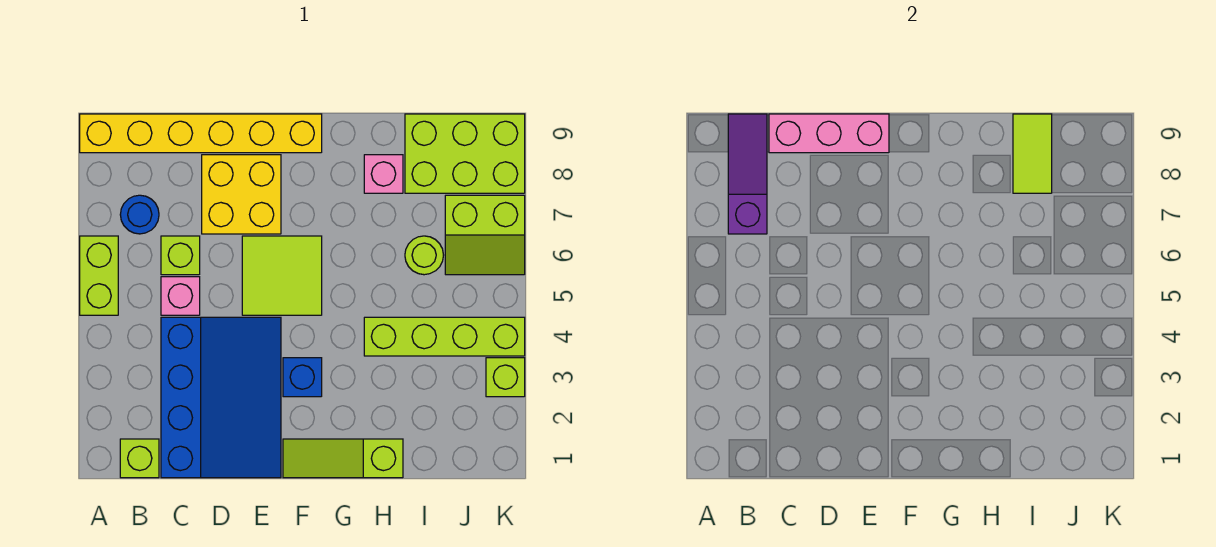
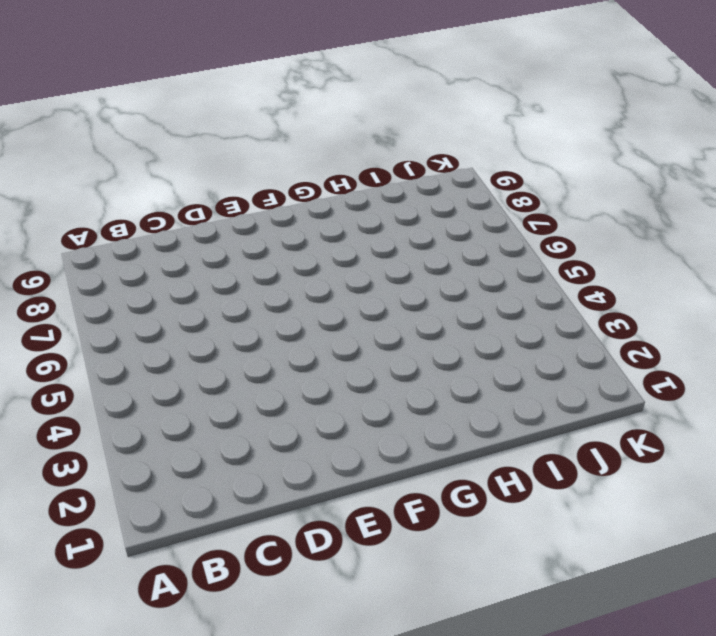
none -> lime brick A5:A6 level 1
none -> yellow brick A9:F9 level 1
none -> lime brick B1 level 1

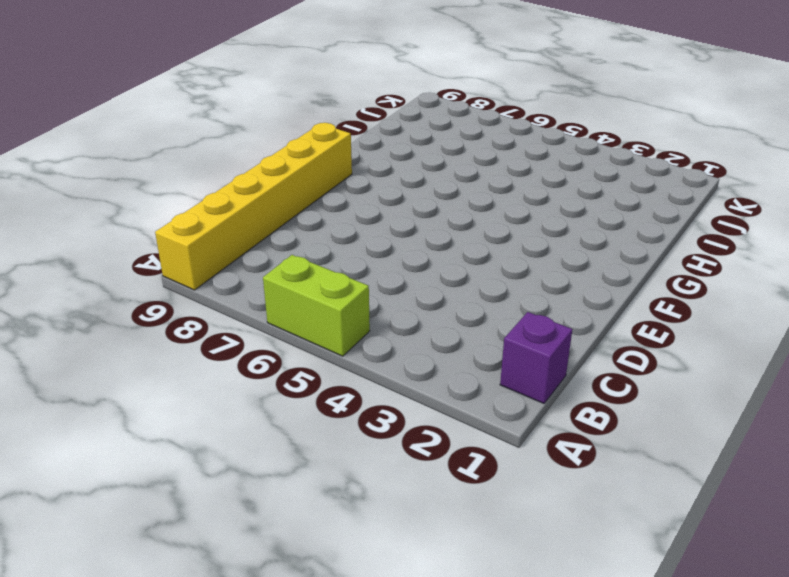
purple brick B1 level 1 -> lime brick B1 level 1
none -> blue round brick B7 level 1
none -> blue slope C1:E4 level 1 top C
none -> pink brick C5 level 1

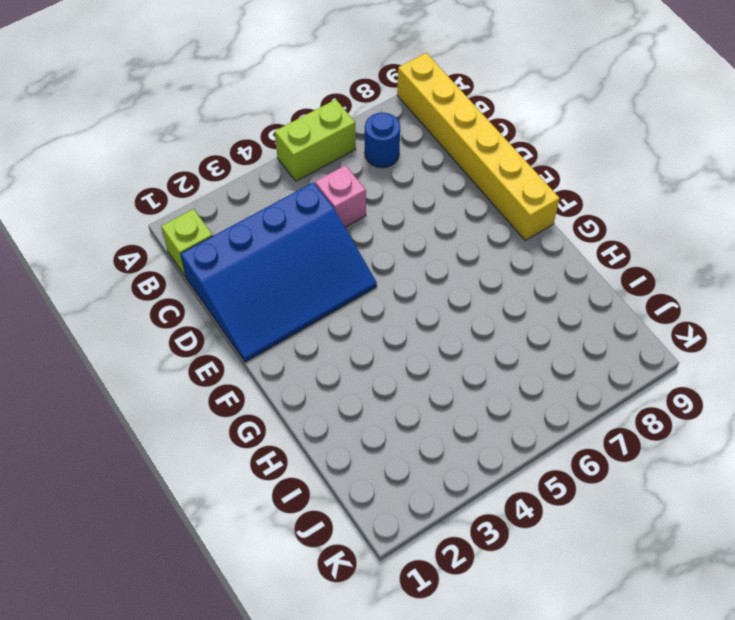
none -> lime brick C6 level 1
none -> yellow brick D7:E8 level 1
none -> lime tile E5:F6 level 1

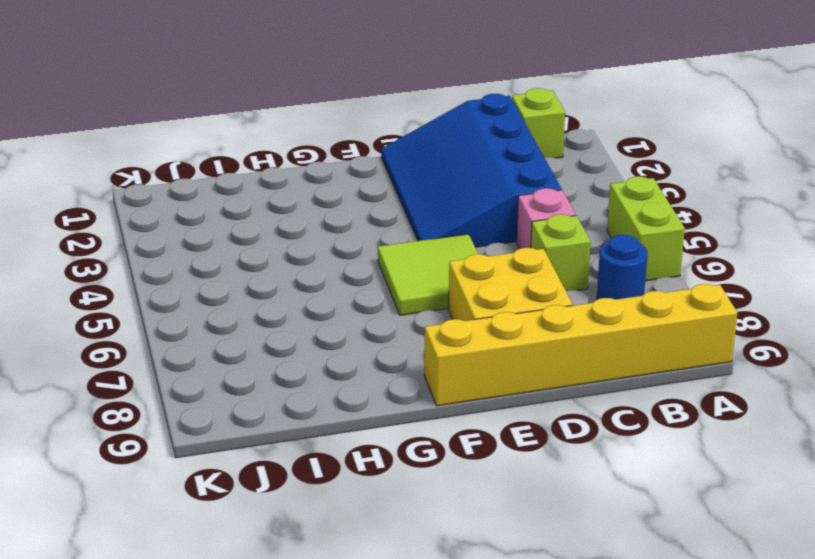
none -> lime slope F1:H1 level 1 top H
none -> blue brick F3 level 1
none -> lime brick H4:K4 level 1

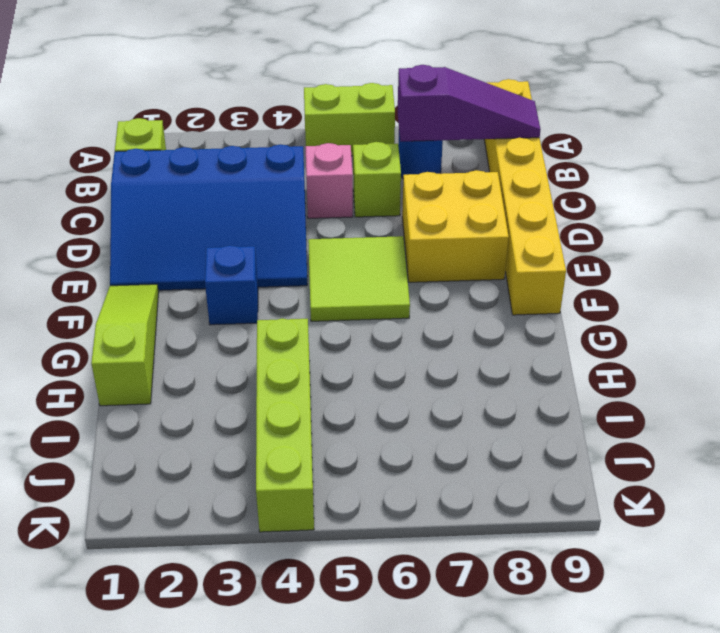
none -> pink brick H8 level 1
none -> lime round brick I6 level 1
none -> lime brick I8:K9 level 1

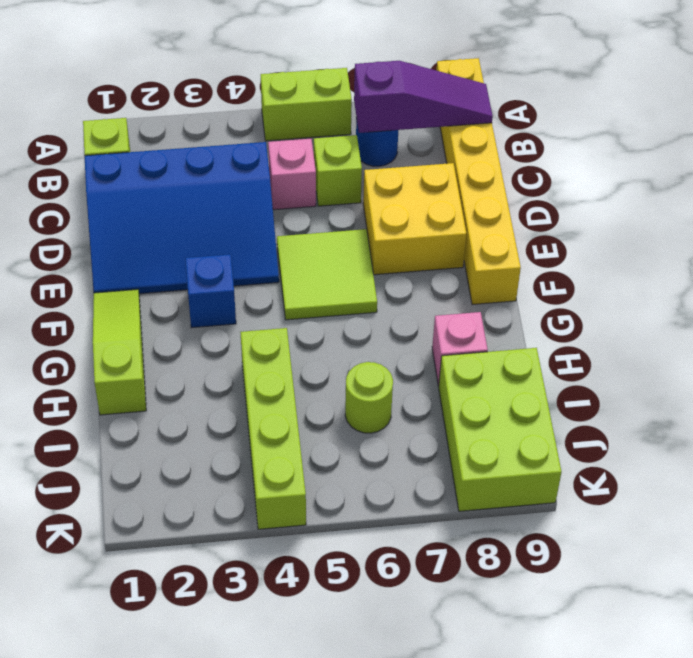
none -> lime slope J6:K7 level 1 top 7
none -> lime brick K3 level 1
none -> pink brick C9:E9 level 2

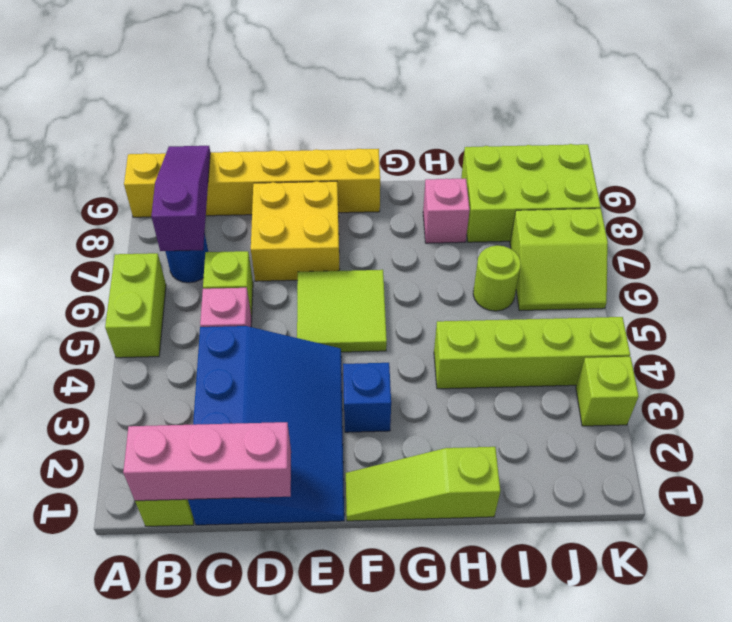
pink brick B1:D1 level 2 -> pink brick C9:E9 level 2
none -> lime tile I8:I9 level 2

